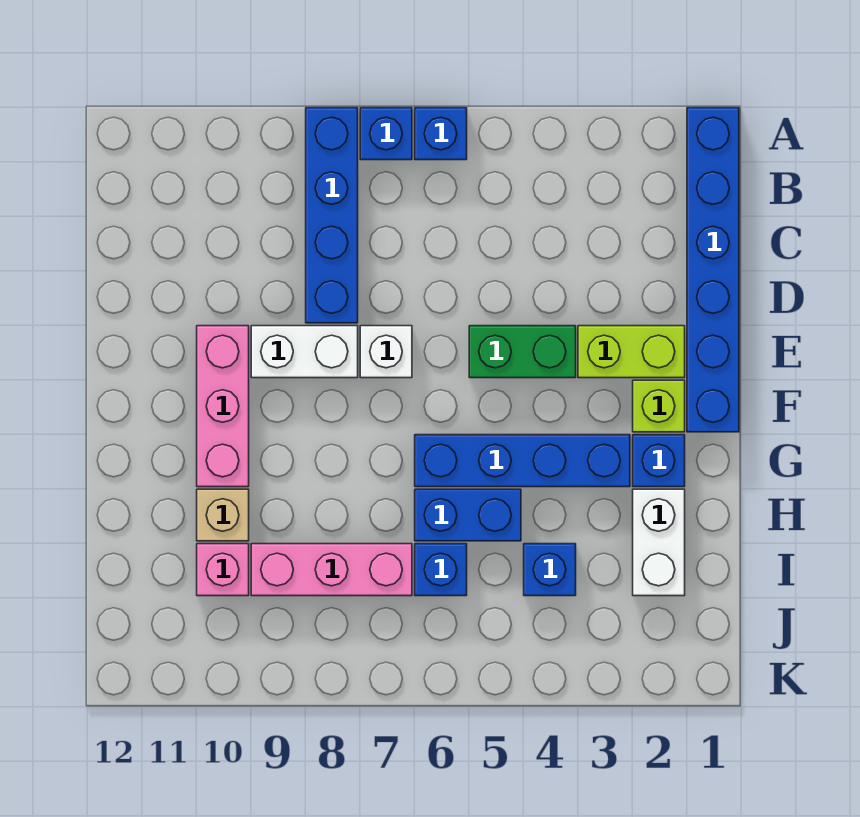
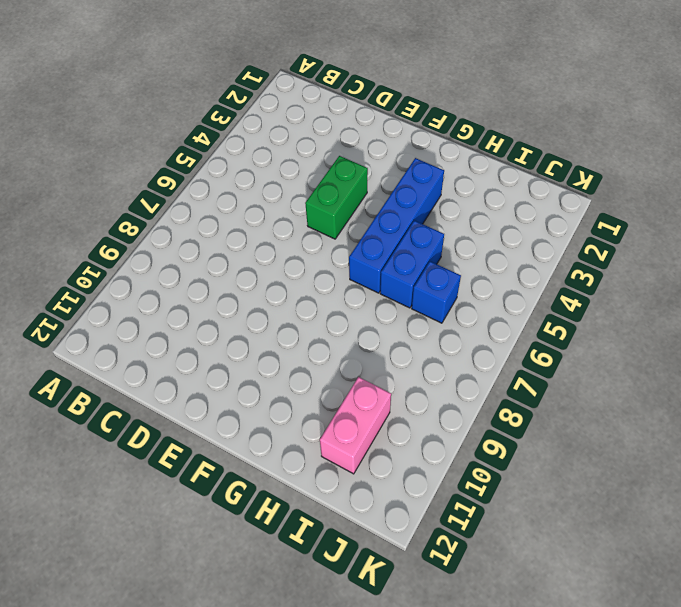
pink brick I10:I11 level 1 -> pink brick I10 level 1
none -> blue brick A1:F1 level 1
none -> blue brick A6 level 1
none -> blue brick A7 level 1

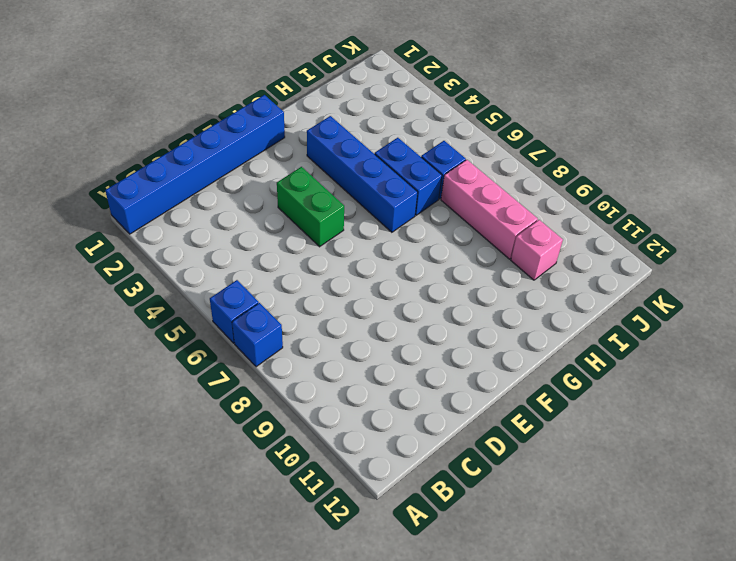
none -> blue brick A8:D8 level 1
none -> lime brick E2:E3 level 1
none -> white brick E7 level 1

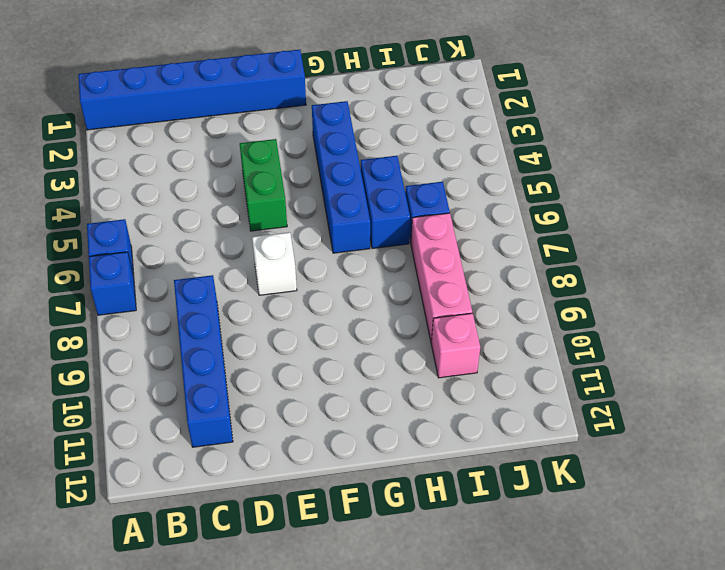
blue brick C8:C11 level 1 -> blue brick A8:D8 level 1
none -> lime brick E2:E3 level 1
none -> white brick E8:E9 level 1
none -> pink brick E10:G10 level 1

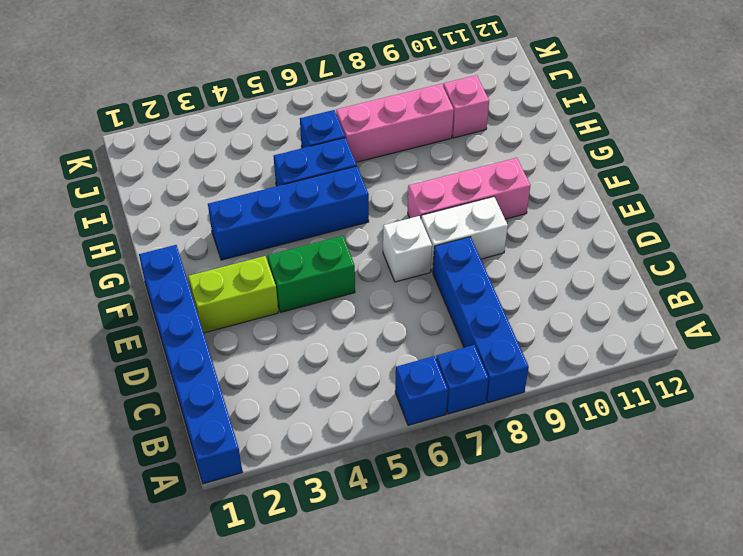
pink brick F8:F10 level 1 -> pink brick E10:G10 level 1
none -> lime brick F2 level 1
none -> blue brick G2 level 1
none -> white brick H2:I2 level 1

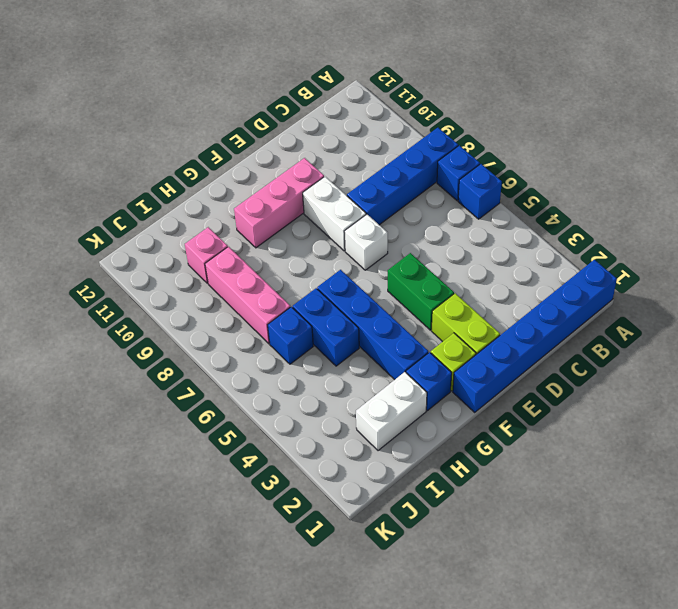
none -> tan brick H10 level 1
none -> blue brick I4 level 1

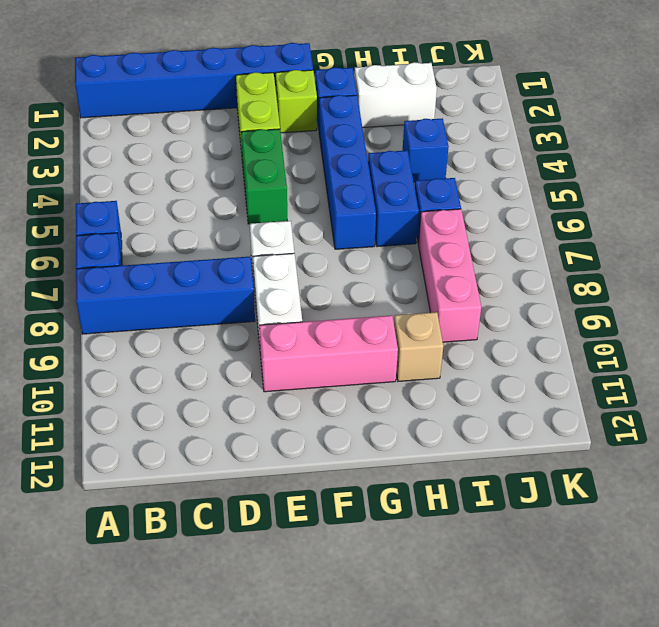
none -> pink brick I10 level 1

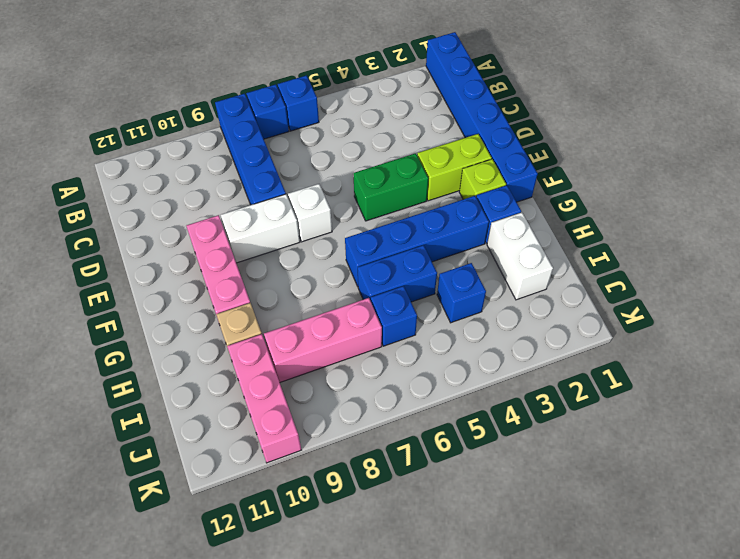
pink brick I10:K10 level 1 -> pink brick I10 level 1

